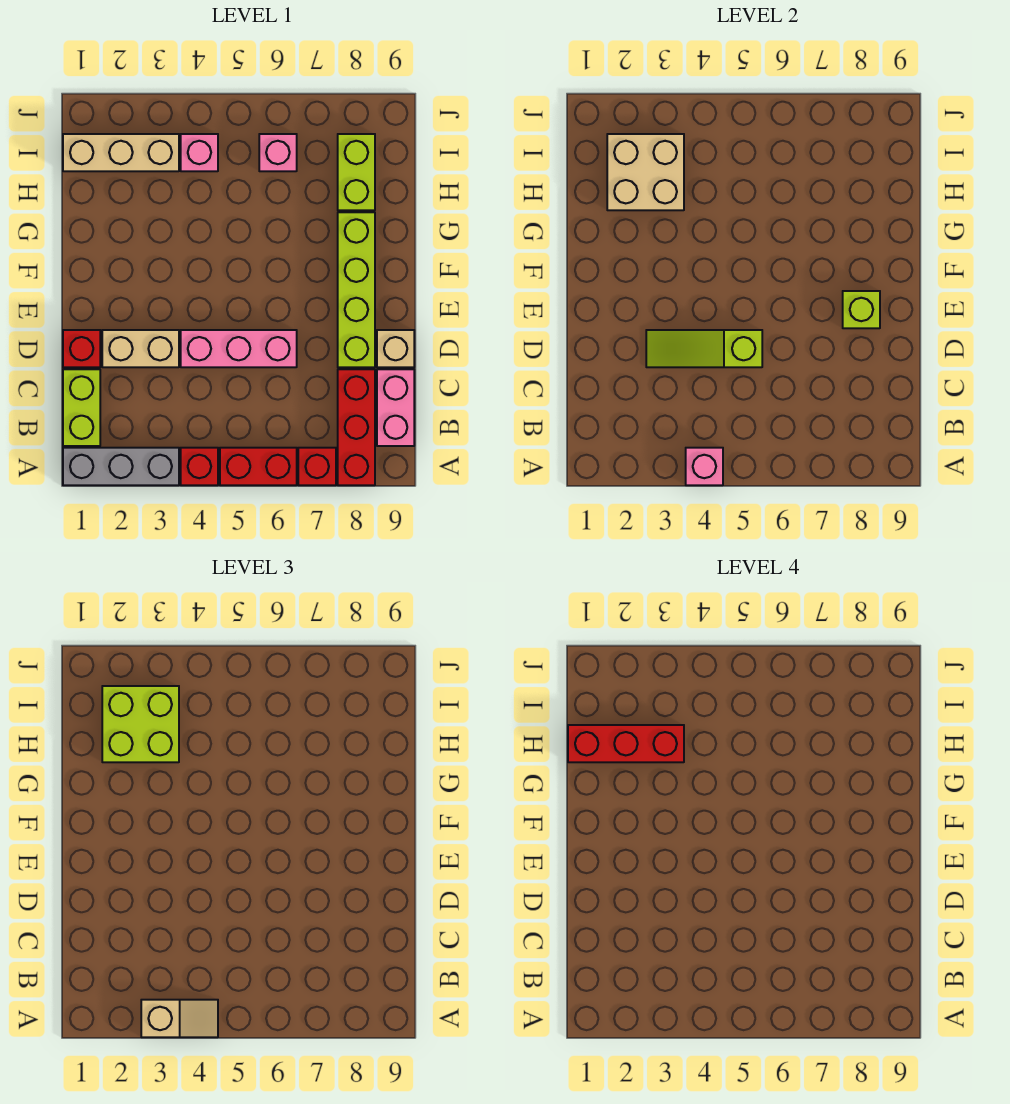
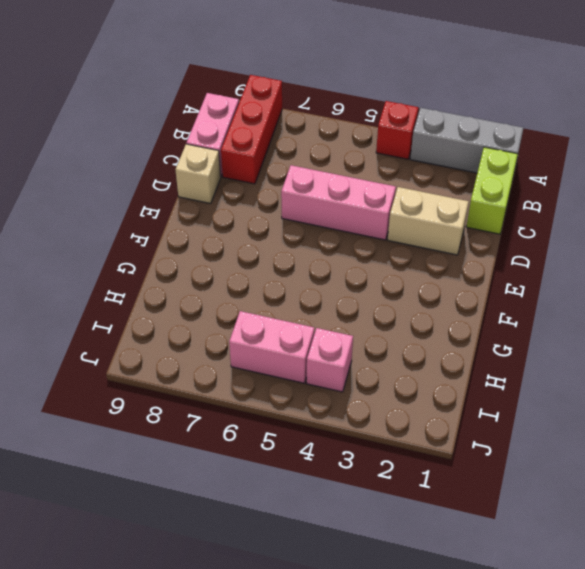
pink brick I5:I6 level 1 -> pink brick I6 level 1
none -> red brick A5:A6 level 1
none -> red brick A7 level 1
none -> red brick D1 level 1

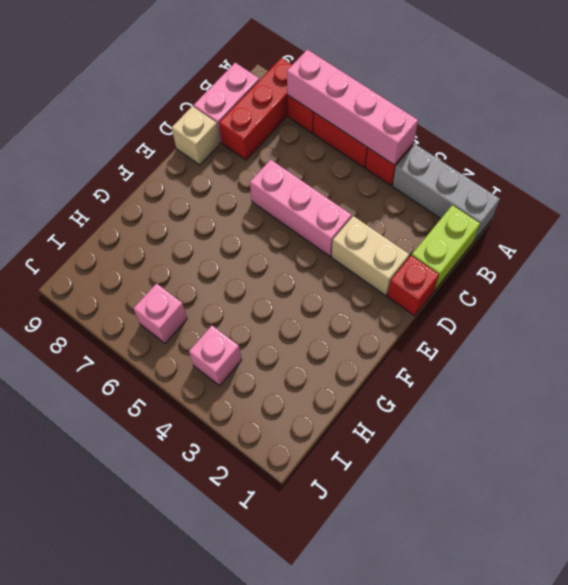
pink brick A4:A7 level 2 -> pink brick A4 level 2
none -> lime brick D8:G8 level 1
none -> lime brick H8:I8 level 1
none -> tan brick I1:I3 level 1

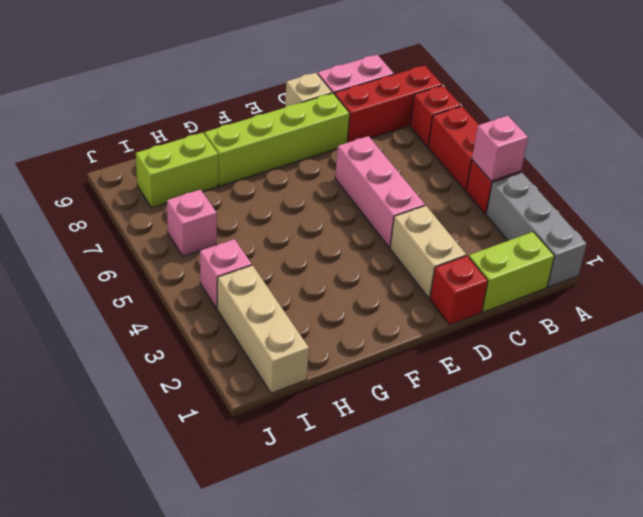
none -> lime slope D3:D5 level 2 top 5
none -> lime brick E8 level 2
none -> tan brick H2:I3 level 2

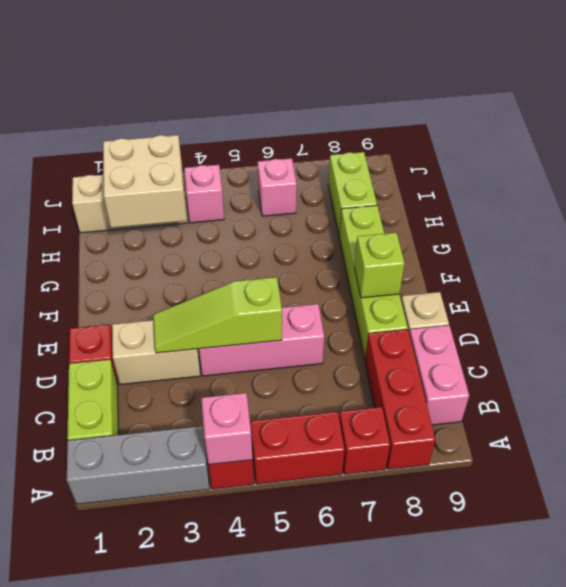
none -> tan slope A3:A4 level 3 top 3
none -> lime brick H2:I3 level 3
none -> red brick H1:H3 level 4

